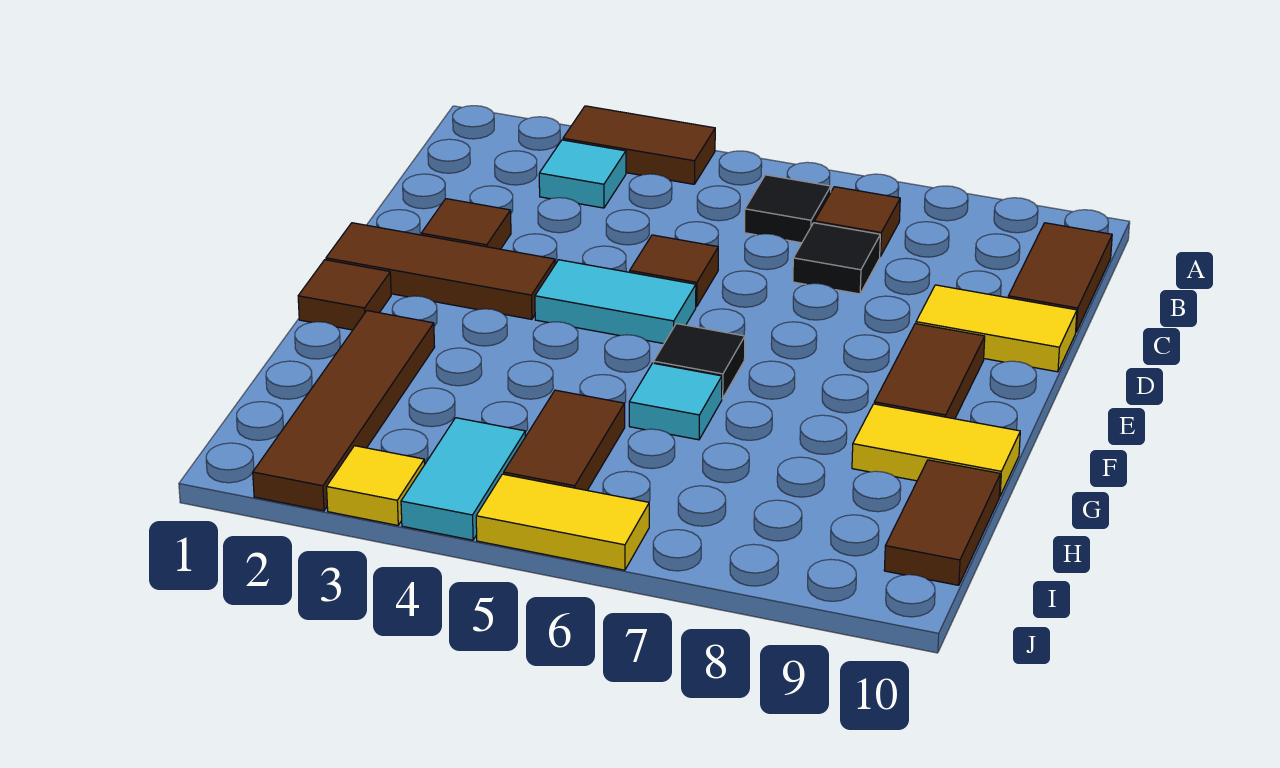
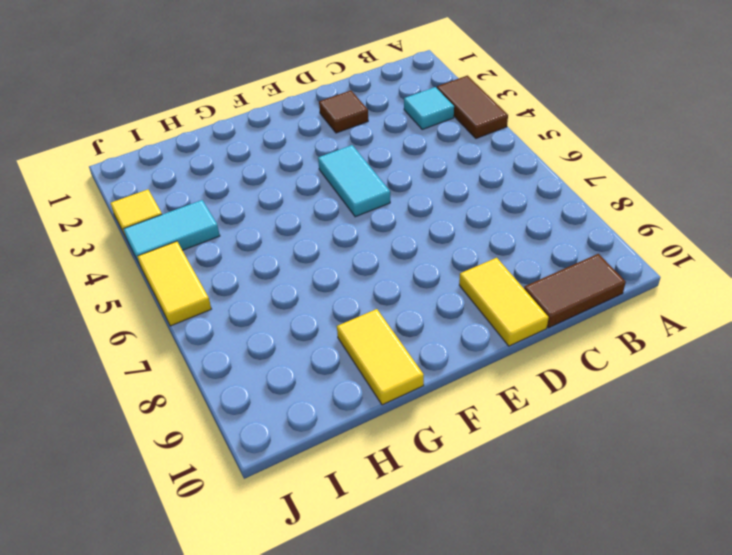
none -> black tile B6 level 1
none -> brown tile B7 level 1
none -> black tile C7 level 1

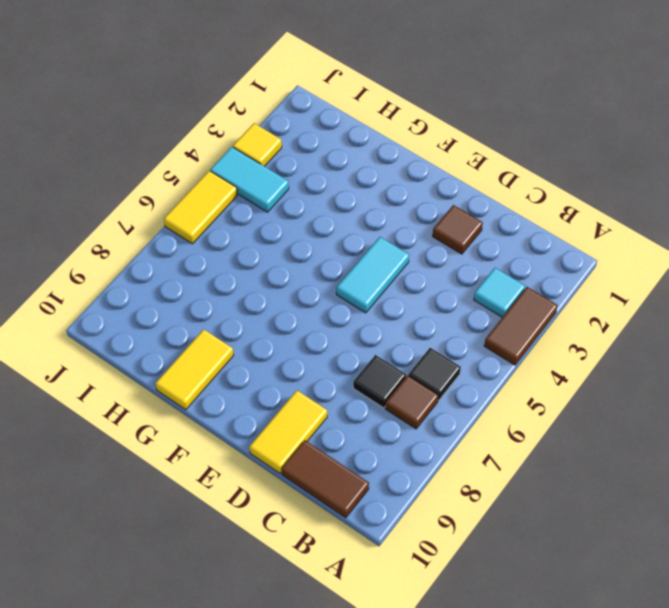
none -> brown tile D5 level 1
none -> brown tile E1:E3 level 1
none -> brown tile E9:F9 level 1

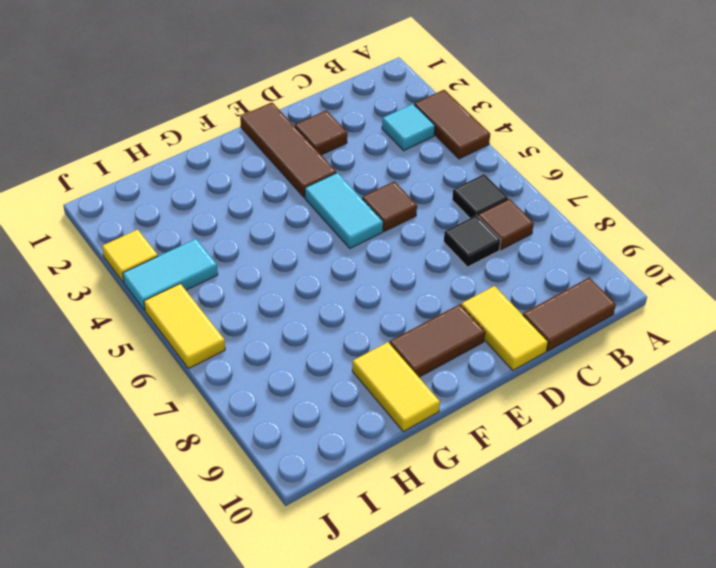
none -> brown tile F1 level 1
none -> black tile F6 level 1
none -> brown tile G2:J2 level 1

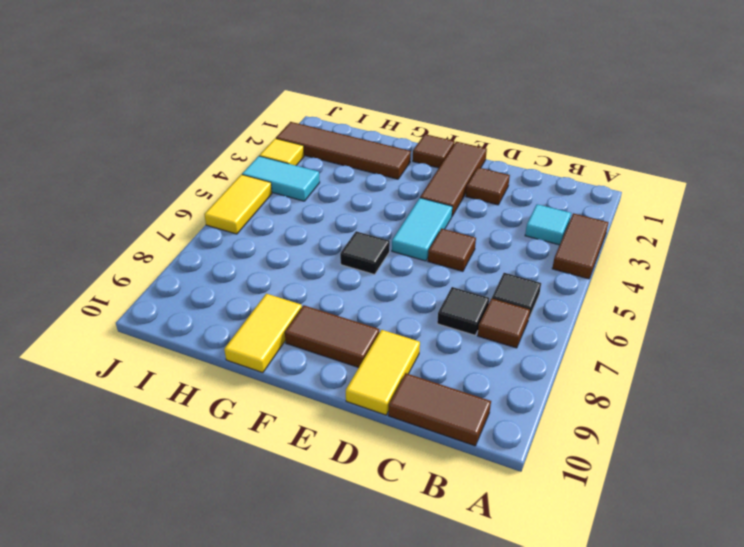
none -> cyan tile G6 level 1
none -> brown tile H5:I5 level 1
none -> brown tile H10:I10 level 1

